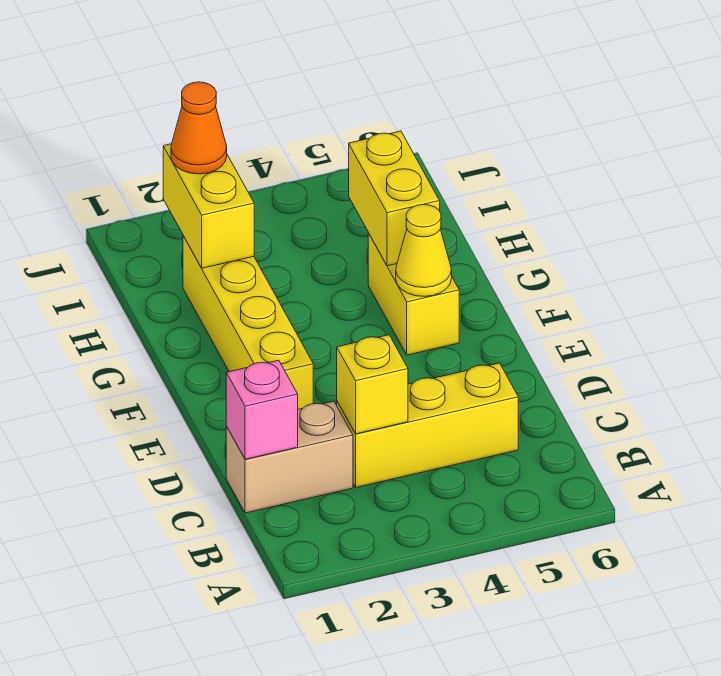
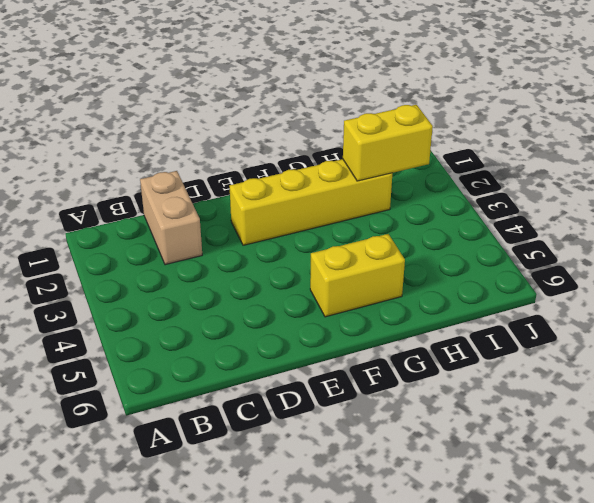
none -> yellow brick C3:C5 level 1
none -> pink brick C1 level 2

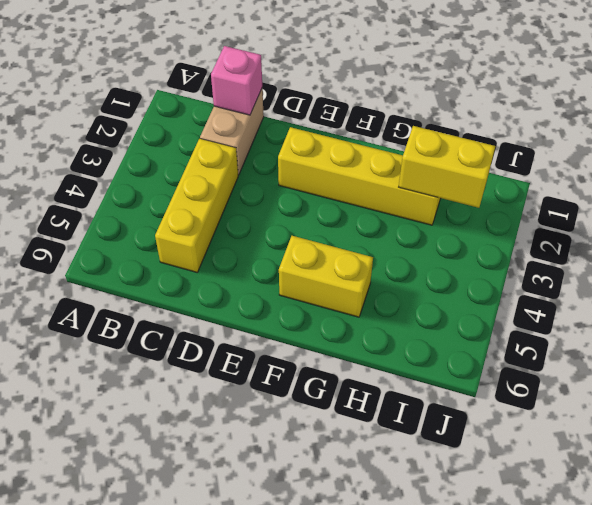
none -> yellow brick C3 level 2
none -> yellow cone F5 level 2

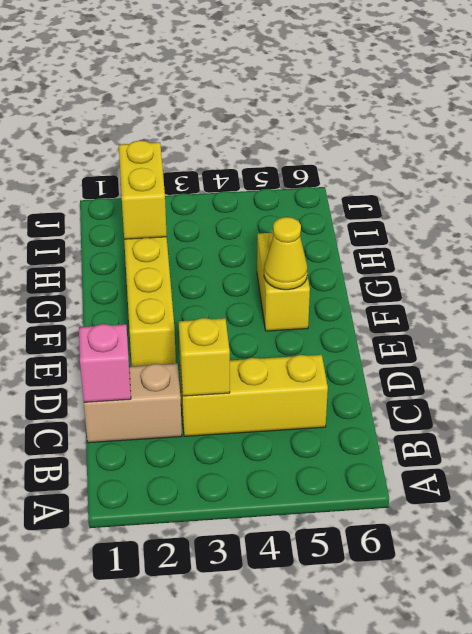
none -> yellow brick G5:H5 level 2
none -> orange cone I2 level 3

